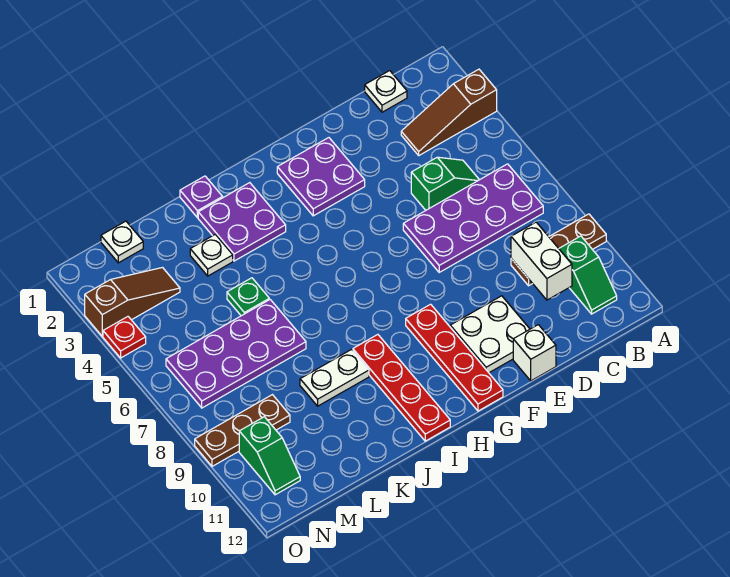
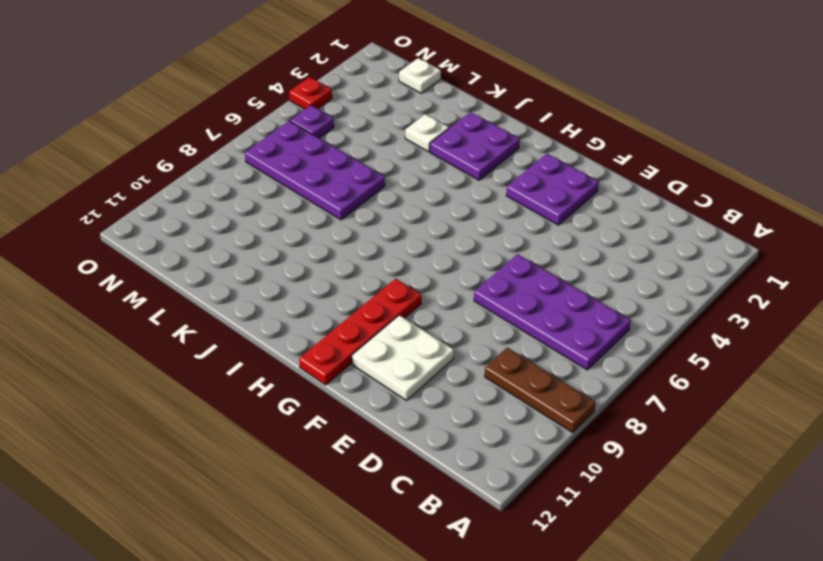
purple plate N5 level 1 -> purple plate J1 level 1
none -> brown slope A3:C3 level 1 top A
none -> green slope B10:B11 level 1 top 10
none -> white plate C1 level 1

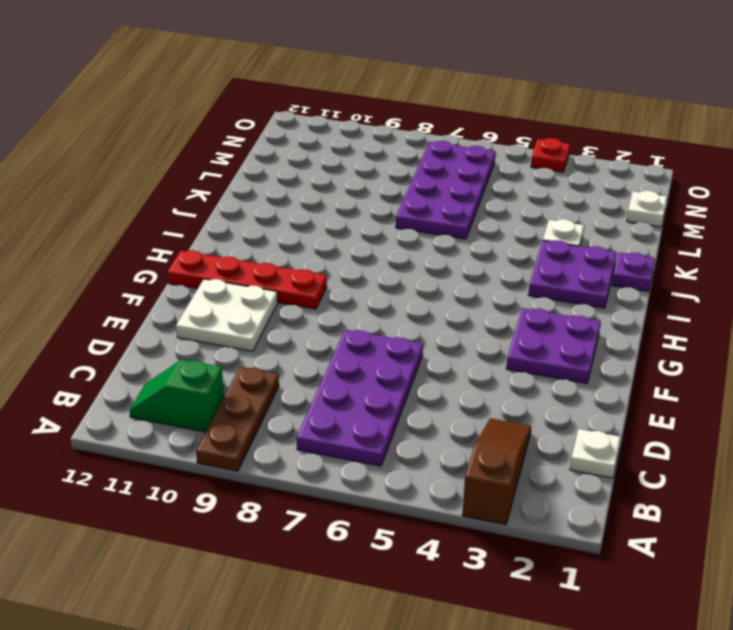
none -> green slope C5:D5 level 1 top D
none -> white brick E12 level 1
none -> red plate I9:I12 level 1

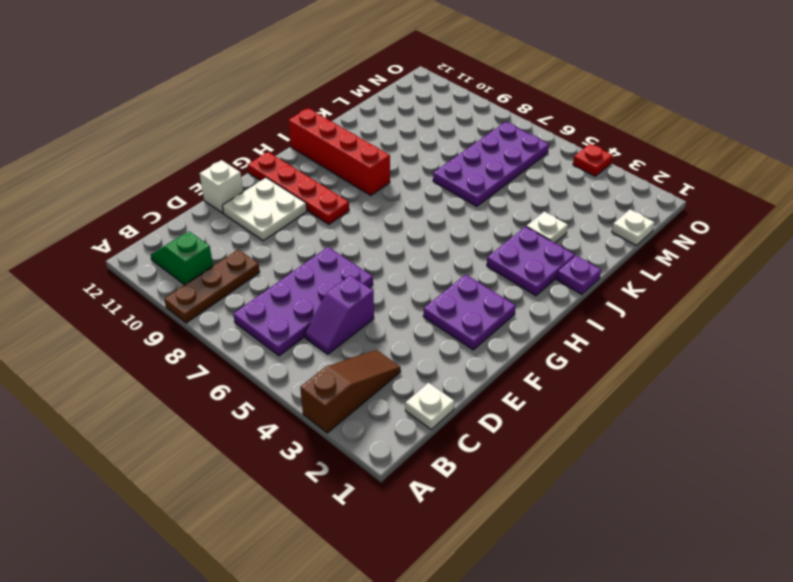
purple slope C5:D5 level 1 top D -> green slope C5:D5 level 1 top D
red brick I9:I12 level 1 -> red plate I9:I12 level 1
none -> white plate J9:K9 level 1
none -> green plate K5 level 1
none -> brown slope M3:O3 level 1 top O

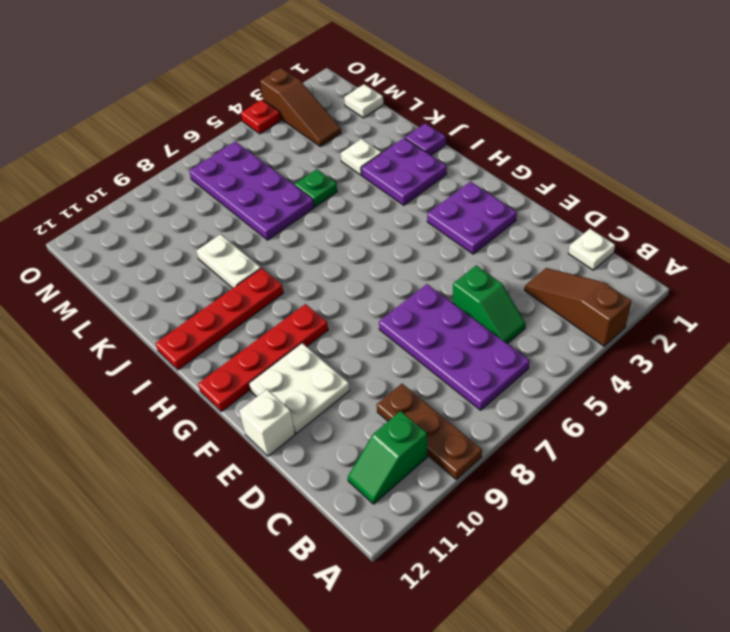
none -> brown plate M9:O9 level 1
none -> green slope N10:N11 level 1 top 10
none -> white brick C9:C10 level 2

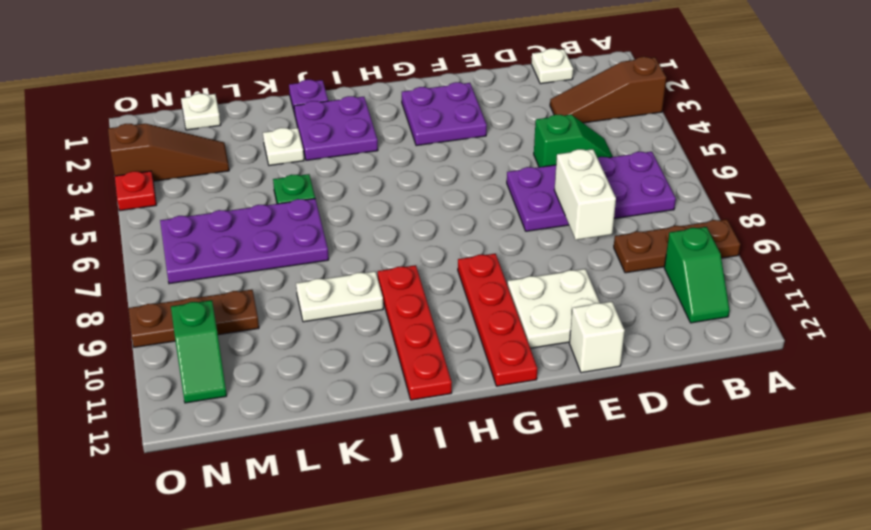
white brick D7:D8 level 2 -> white brick C9:C10 level 2

